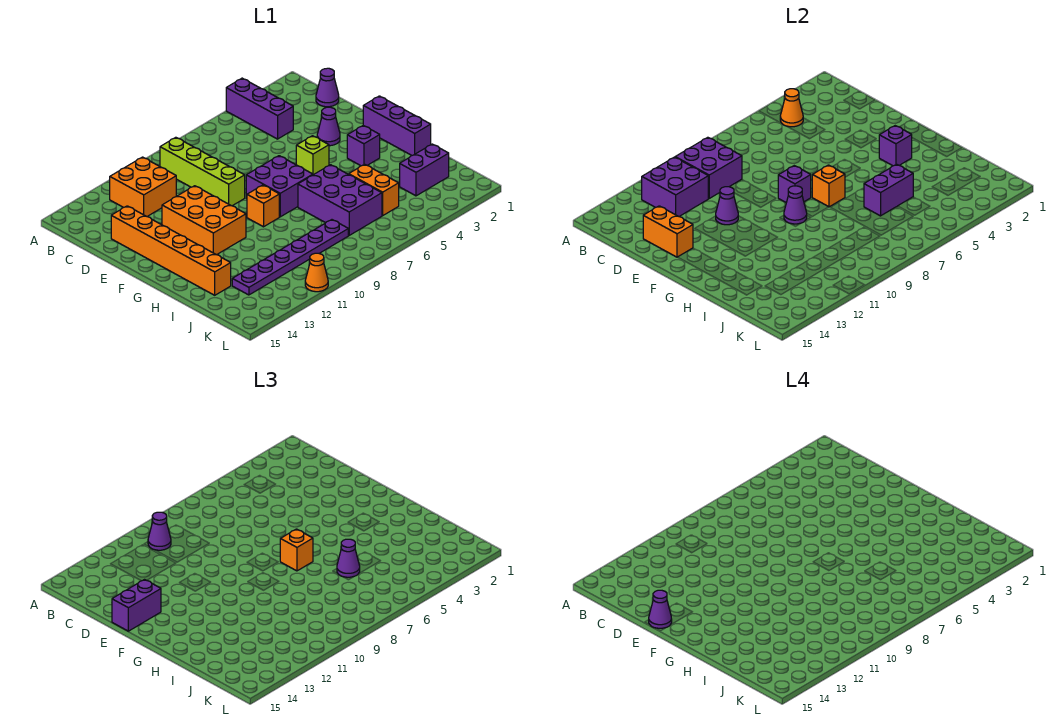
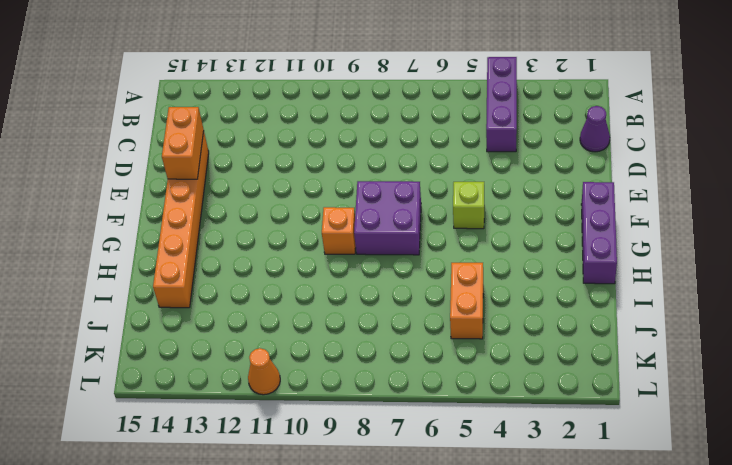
none -> lime brick B9:E9 level 1
none -> orange brick B11:C12 level 1
none -> purple cone E3 level 1
none -> orange brick E11:G12 level 1

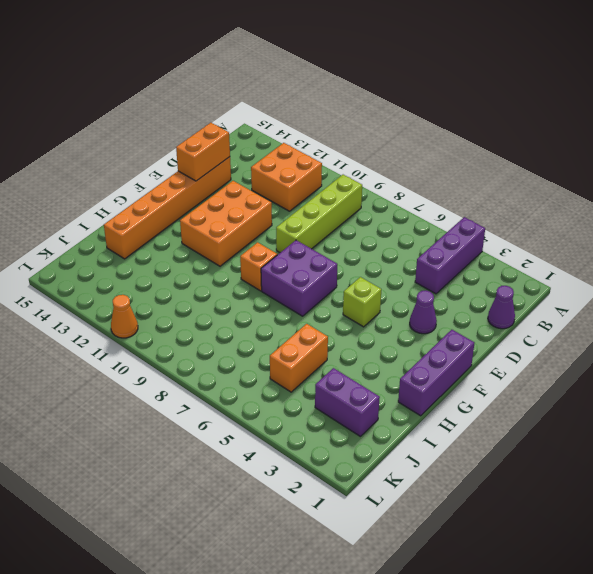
none -> purple brick G3 level 1
none -> purple brick H6:J7 level 1
none -> purple plate J8:J13 level 1
none -> orange cone B4 level 2

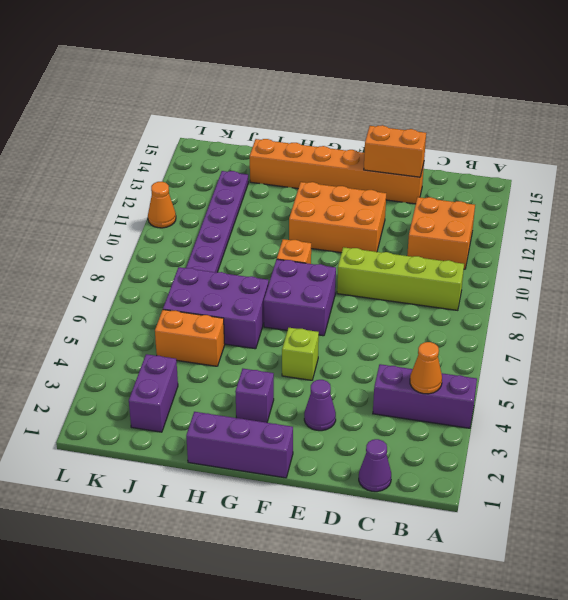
none -> purple brick B9:C10 level 2
none -> purple brick B11:C12 level 2
none -> purple cone E11 level 2
none -> purple brick F8 level 2

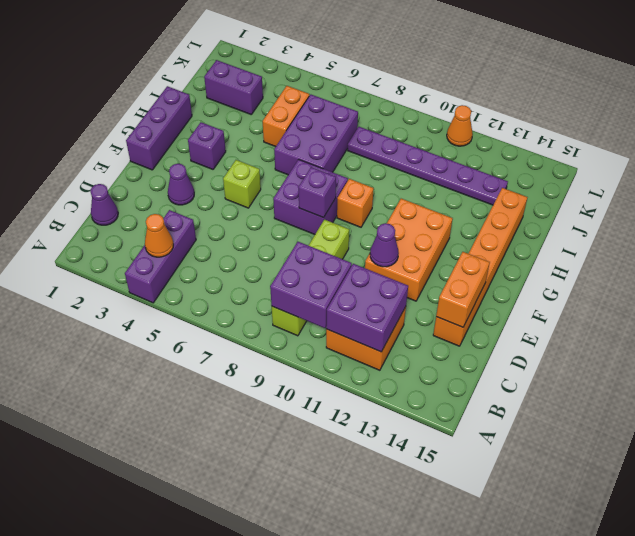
none -> purple brick G3 level 2
none -> orange brick G7 level 2
none -> purple cone G9 level 2
none -> purple brick I5:I6 level 2

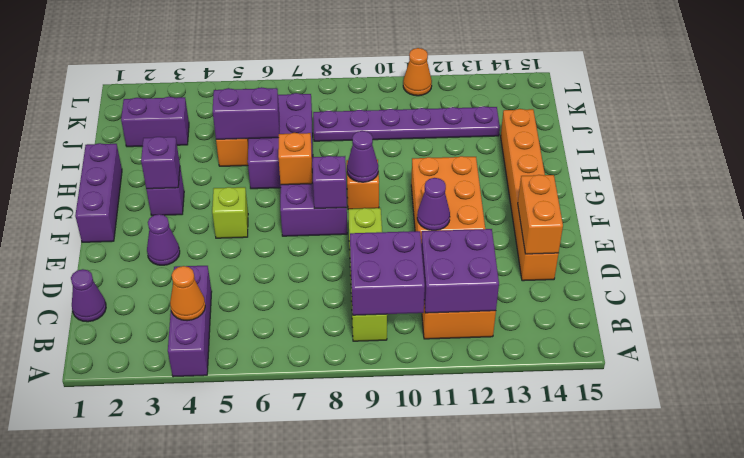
none -> purple cone B10 level 3
none -> purple brick E14:E15 level 3
none -> orange brick G7 level 3
none -> purple cone I6 level 3

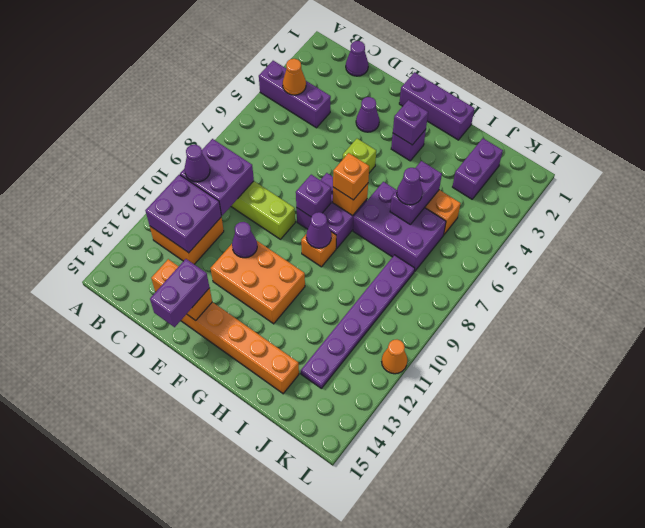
none -> purple cone E15 level 4

